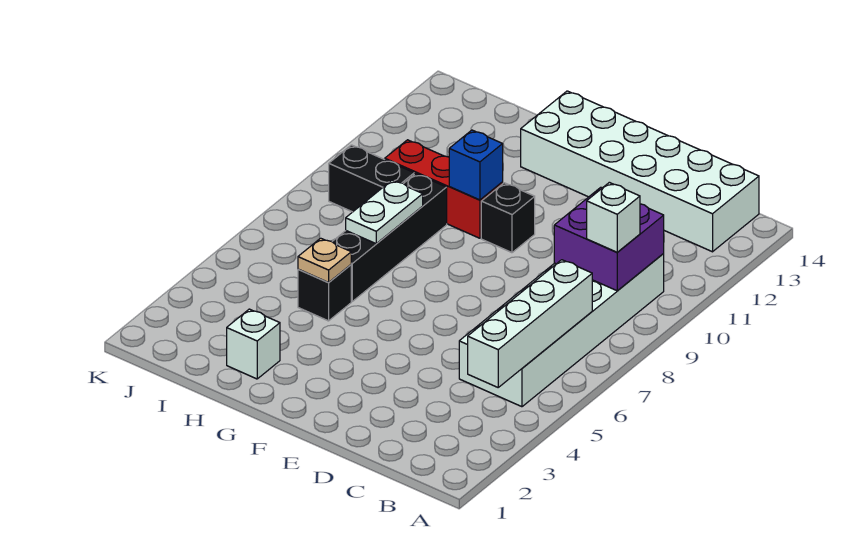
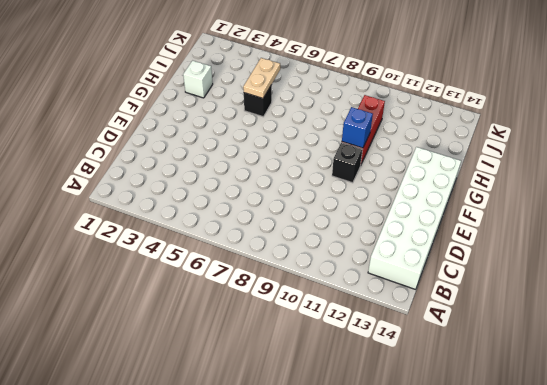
tan plate H5:I5 level 2 -> tan plate H5 level 2
none -> white brick B5:C10 level 1
none -> black brick H6:H9 level 1
none -> black brick I9:J9 level 1

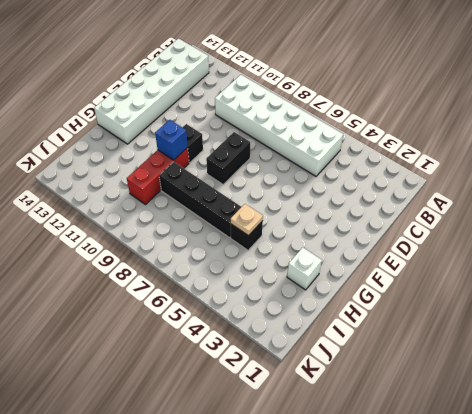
black brick E8:F8 level 1 -> black brick I9:J9 level 1
none -> white brick B4:B7 level 2
none -> purple brick B9:C10 level 2
none -> white plate H7:H8 level 2

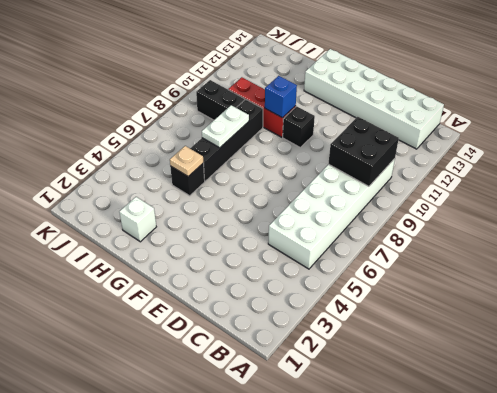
black brick B9:C10 level 2 -> purple brick B9:C10 level 2
none -> white brick B4:B7 level 2
none -> white brick B9 level 3

